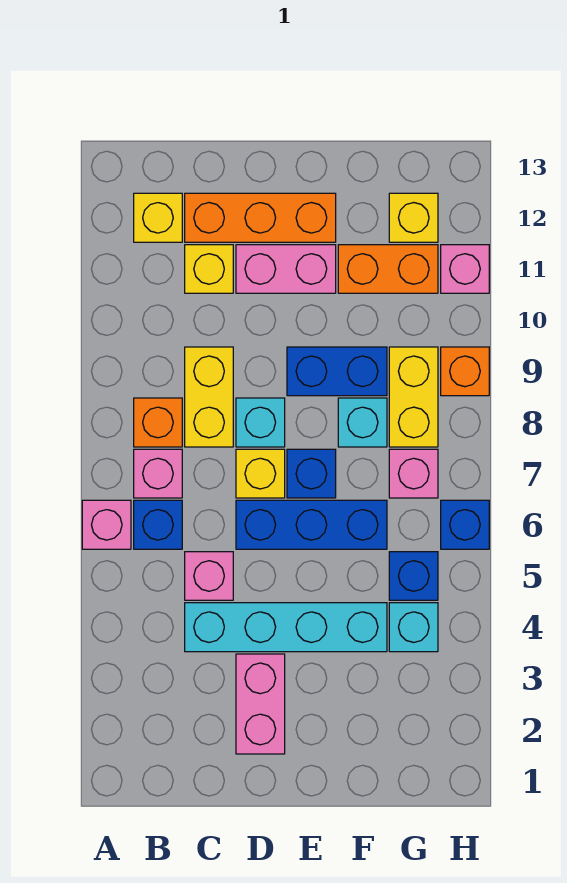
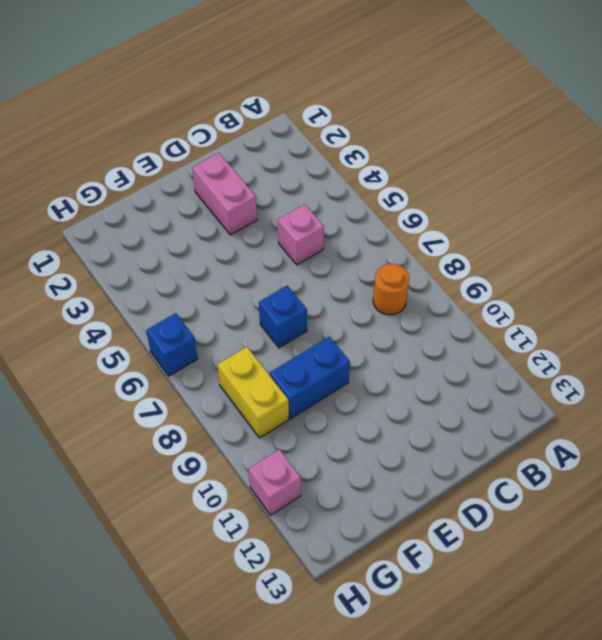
orange round brick B8 level 1 -> orange brick B8 level 1
none -> pink brick A6 level 1
none -> blue brick B6 level 1
none -> pink brick B7 level 1

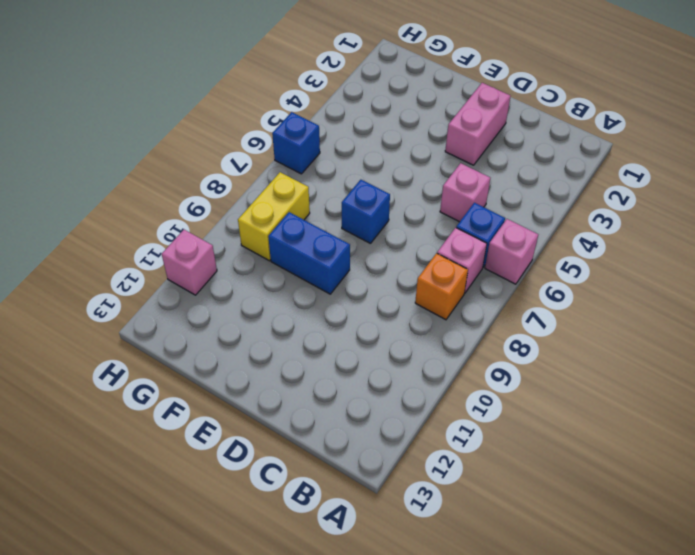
none -> yellow brick B12 level 1
none -> cyan brick C4:F4 level 1
none -> yellow brick C8:C9 level 1

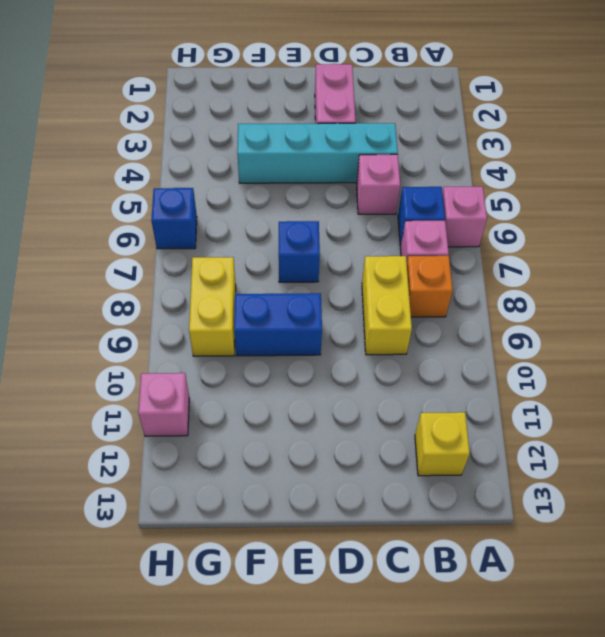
none -> yellow brick C11 level 1
none -> orange brick C12:E12 level 1
none -> blue brick D6:F6 level 1

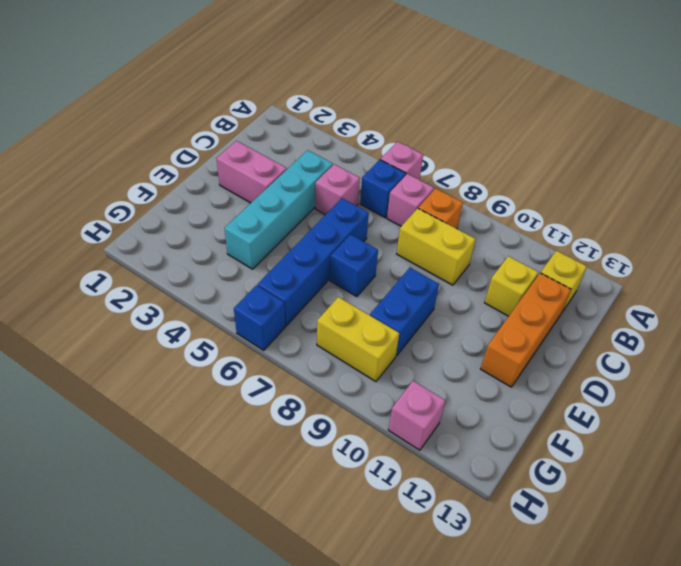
blue brick D6:G6 level 1 -> blue brick D6:F6 level 1
none -> yellow brick D7 level 1
none -> cyan brick D8 level 1
none -> pink brick D11:E11 level 1

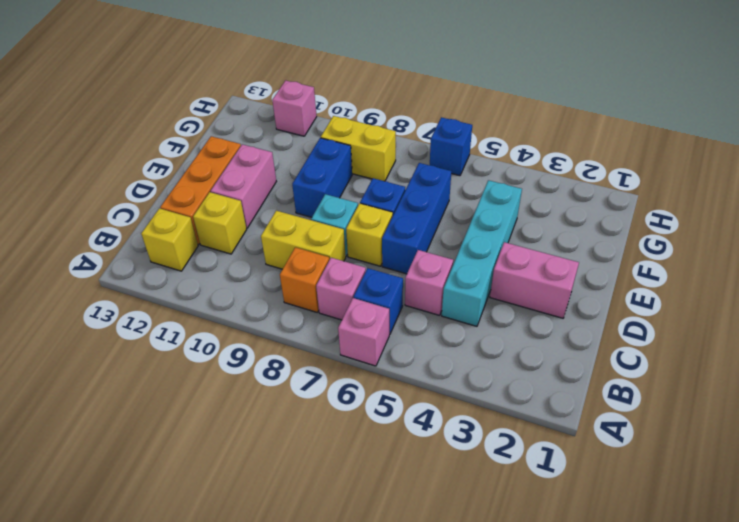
none -> cyan brick F8 level 1
none -> orange brick F11:G11 level 1
none -> cyan brick G4 level 1

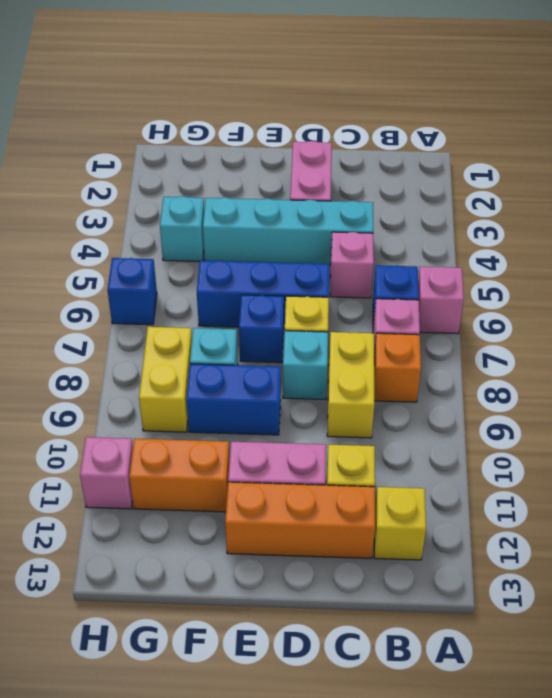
none -> blue brick G5 level 1
none -> pink brick G7 level 1
none -> yellow brick G12 level 1

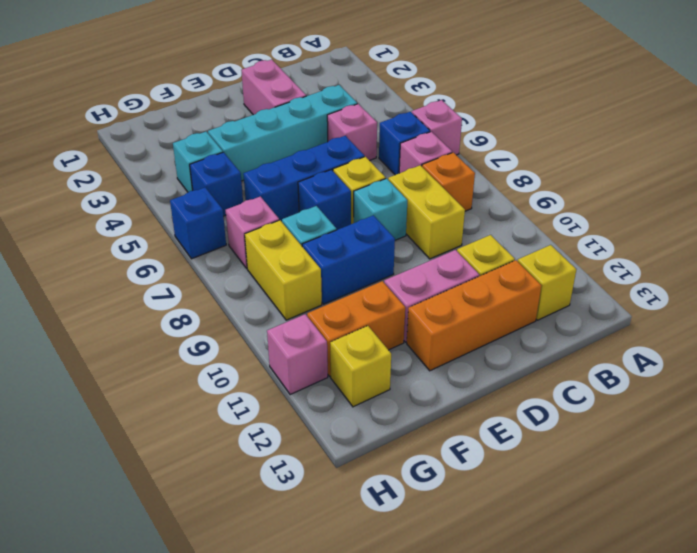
none -> orange brick H9 level 1

